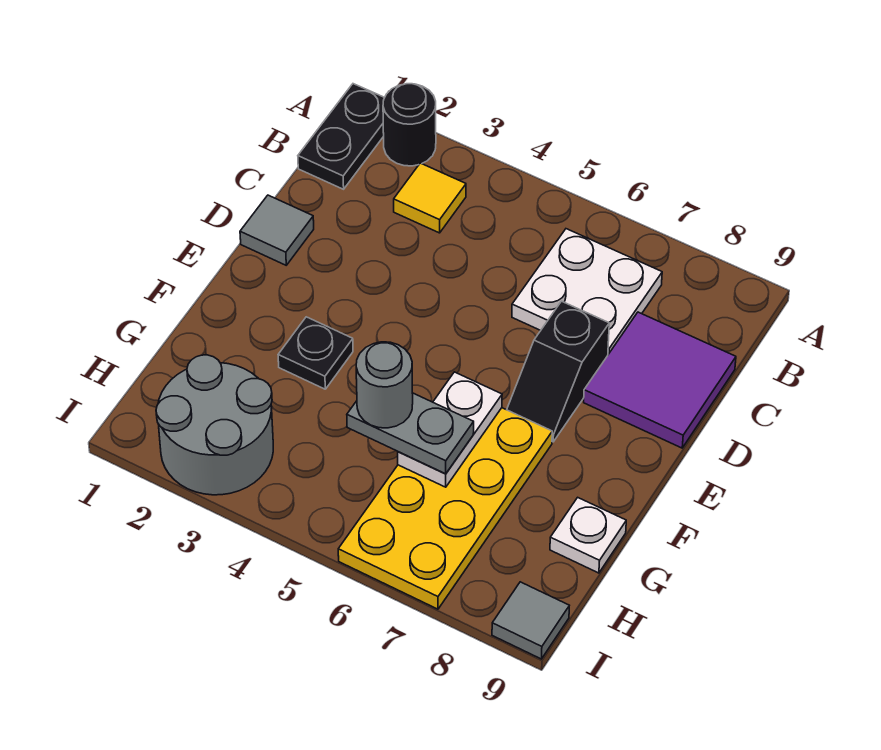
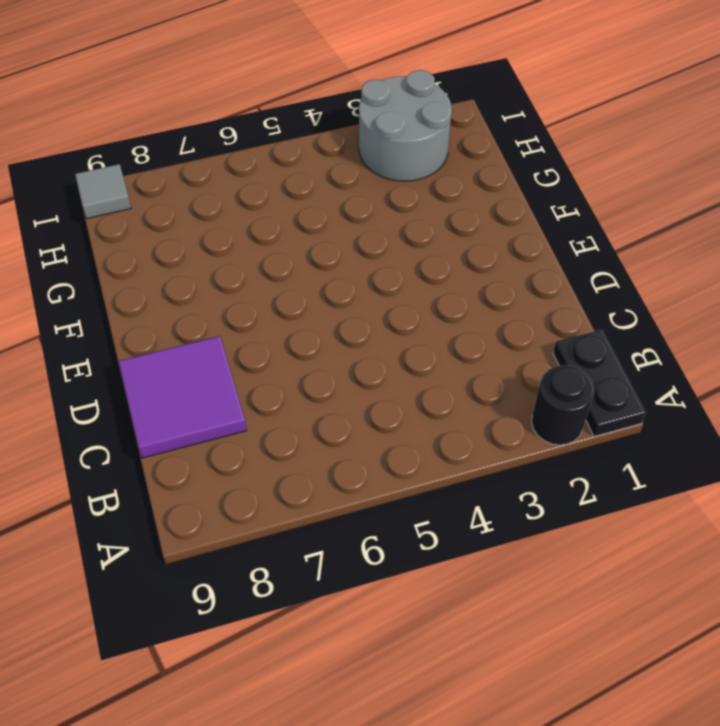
none -> yellow tile B3 level 1
none -> white plate B6:C7 level 1
none -> grey tile D1 level 1

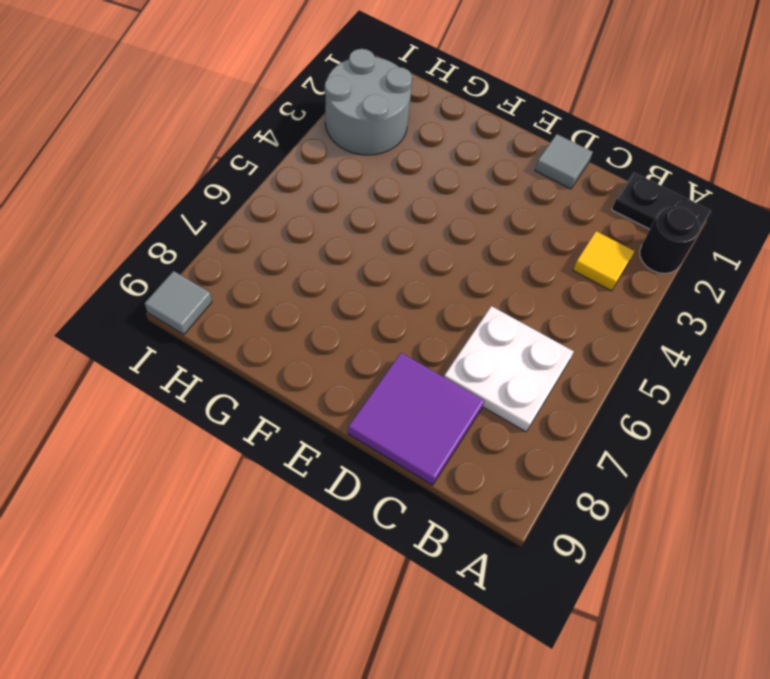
none -> black slope D7:E7 level 1 top D
none -> black plate F3 level 1
none -> yellow plate F6:I7 level 1

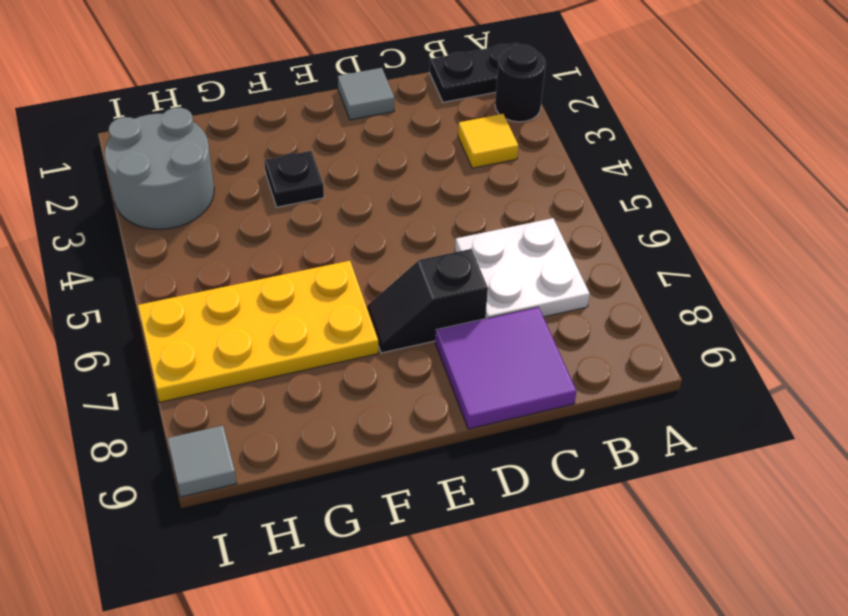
none -> white plate G9 level 1
none -> white plate F6:G6 level 2
none -> grey plate G5:G6 level 3

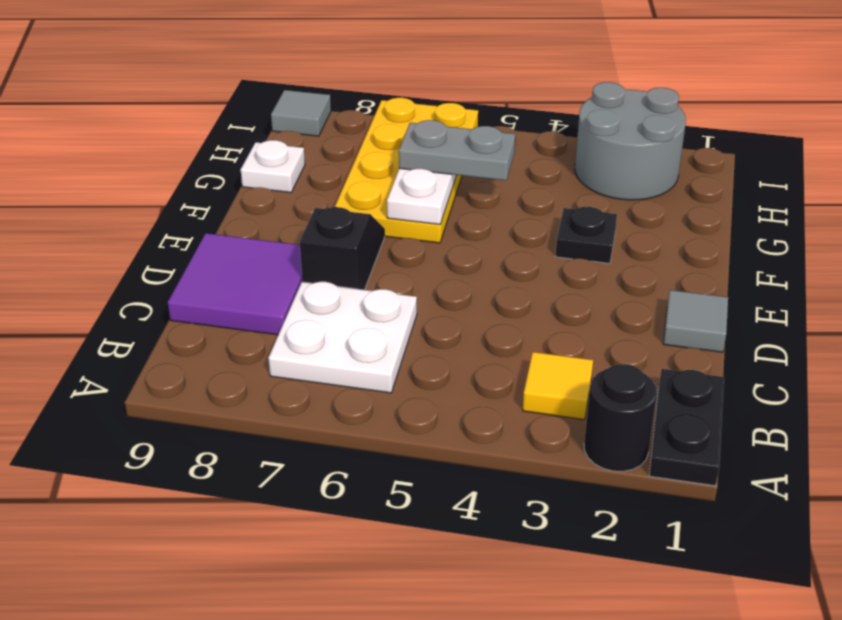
none -> grey round brick G5 level 4

